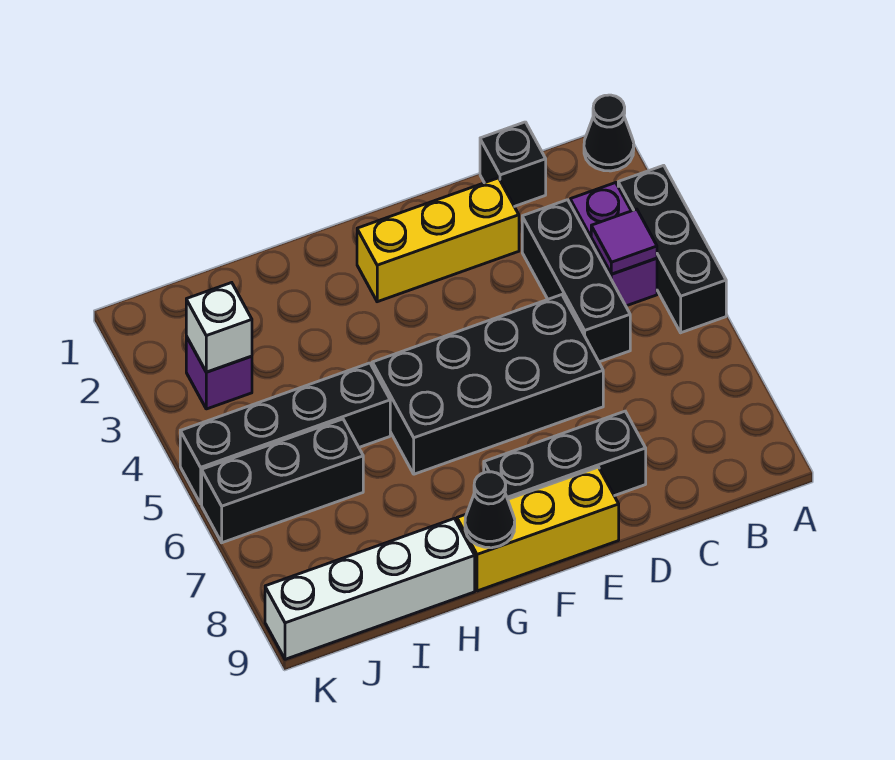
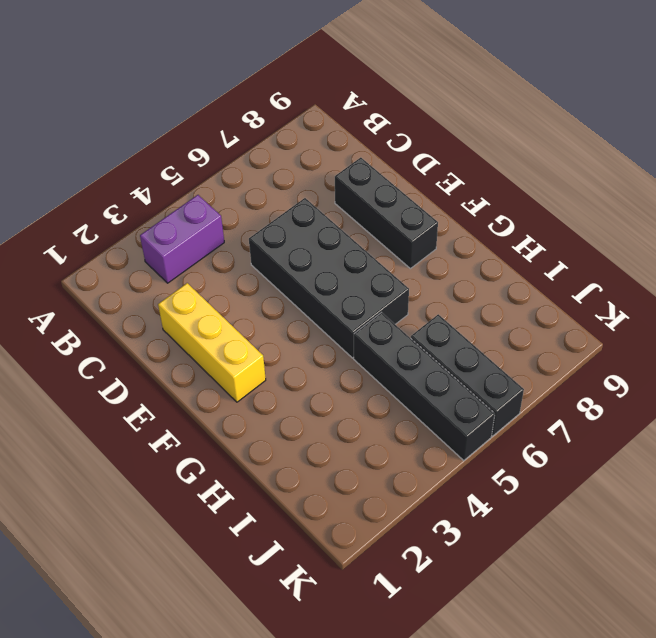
none -> black cone A1 level 1
none -> black brick A3:A5 level 1
none -> black brick C1 level 1

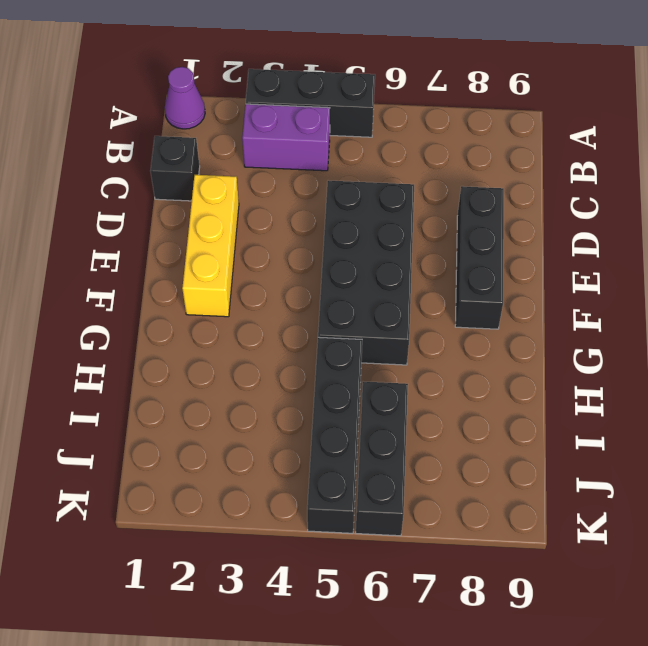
purple cone A1 level 1 -> black cone A1 level 1
none -> black brick C3:C5 level 1
none -> yellow brick E9:G9 level 1
none -> white brick H9:K9 level 1

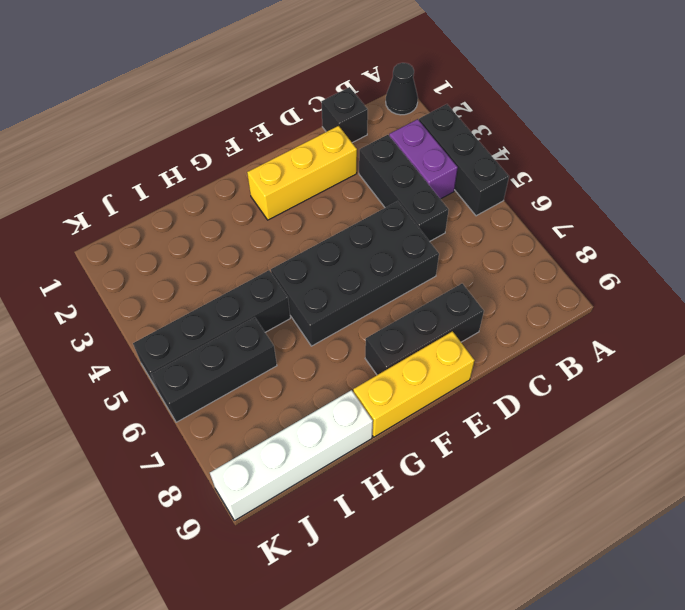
none -> purple brick J3 level 1
none -> purple tile B4 level 2
none -> black cone G9 level 2

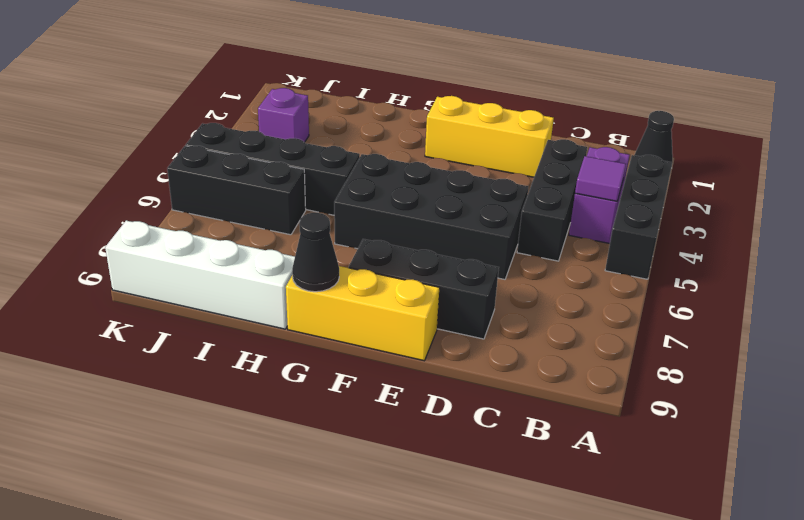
none -> black brick C1 level 1
none -> white brick J3 level 2

